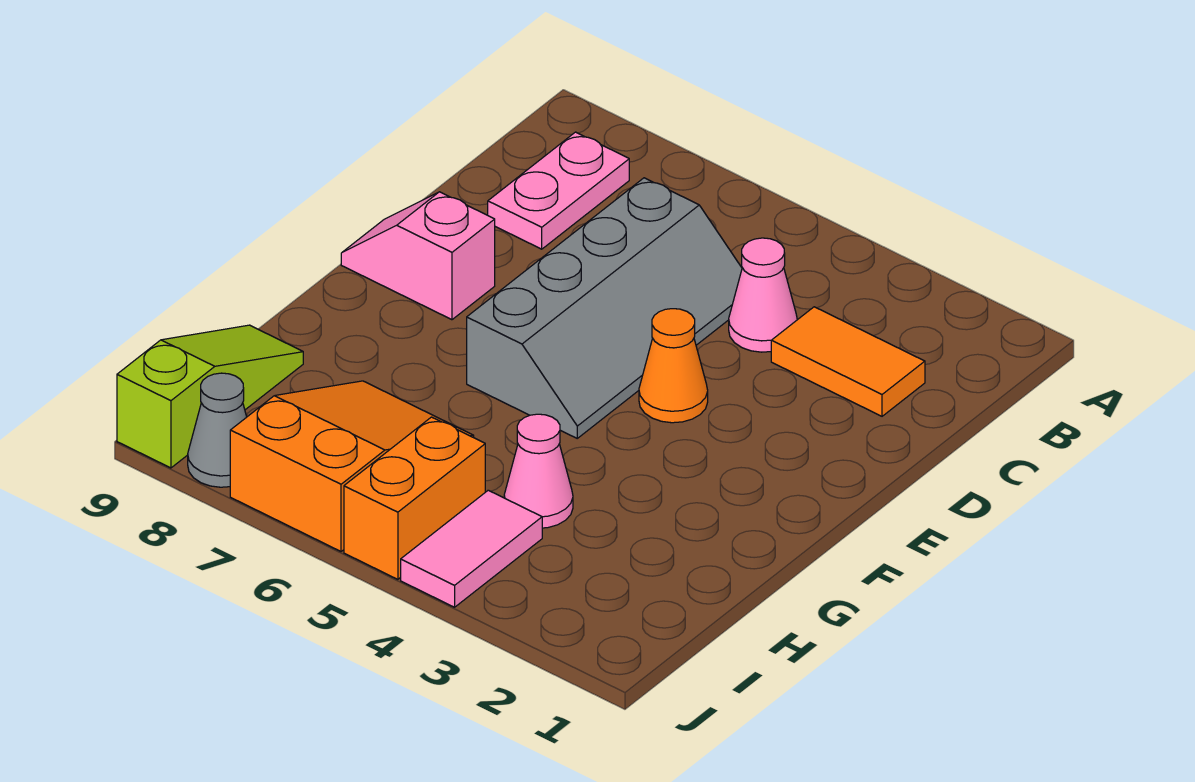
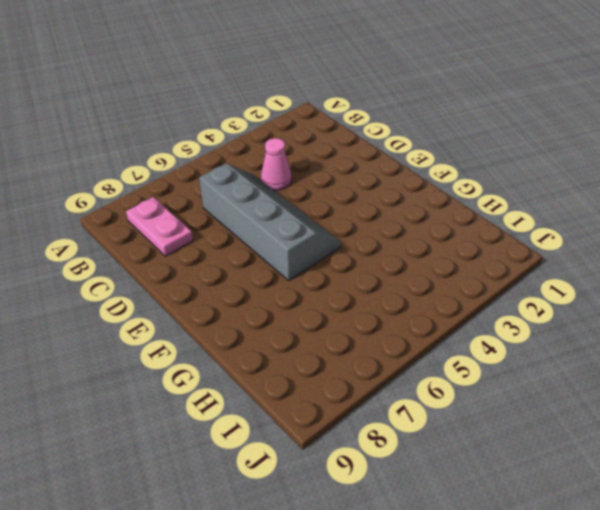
none -> orange tile C2:C3 level 1
none -> orange cone E4 level 1
none -> pink slope E8:E9 level 1 top 8

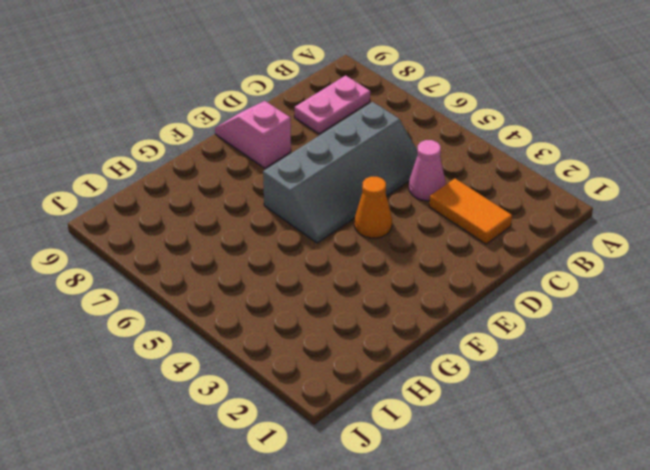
none -> pink cone H4 level 1
none -> orange slope H6:J7 level 1 top J
none -> lime slope H9:J9 level 1 top J

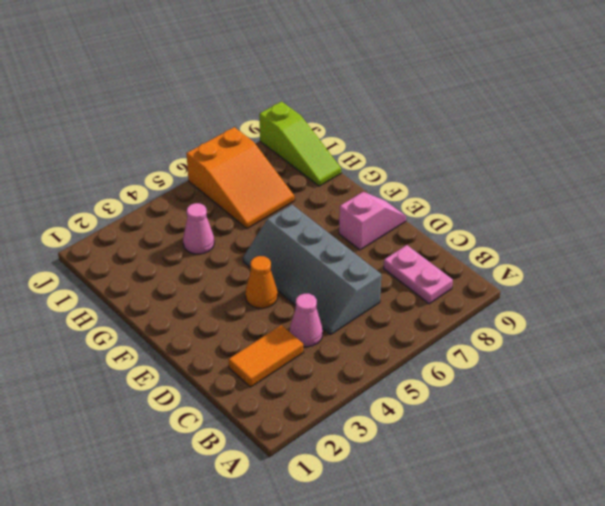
none -> pink tile I4:J4 level 1
none -> orange brick I5:J5 level 1
none -> grey cone J8 level 1

